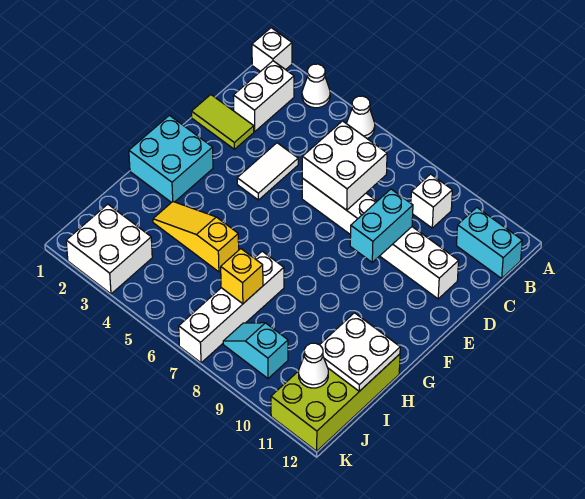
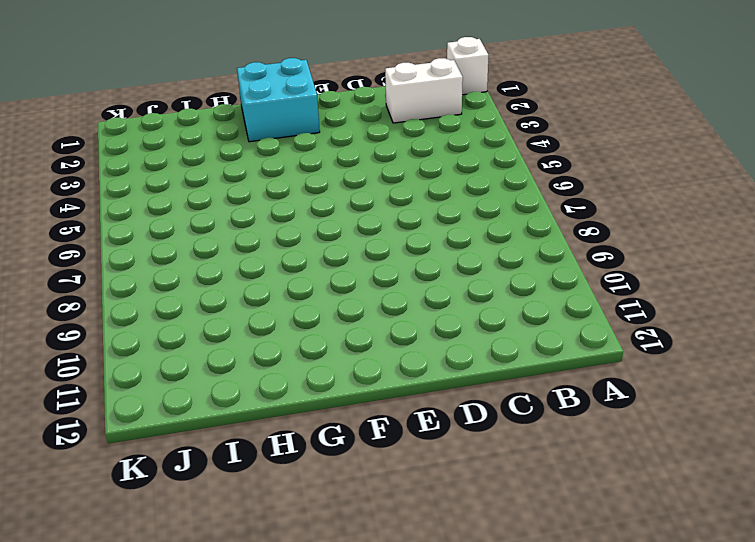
none -> white cone A3 level 1
none -> white cone A5 level 1
none -> white brick B9 level 1

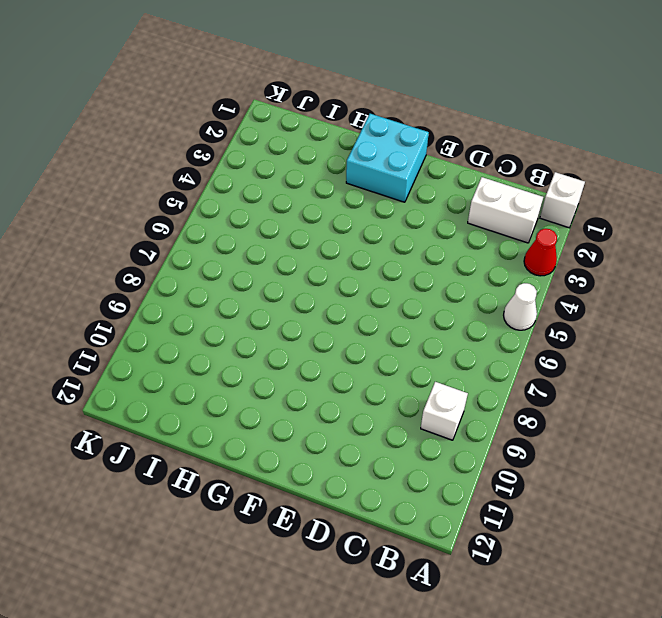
red cone A3 level 1 -> white cone A3 level 1
none -> cyan brick B11:B12 level 1
none -> lime tile D1:D2 level 1
none -> white tile D4:E4 level 1

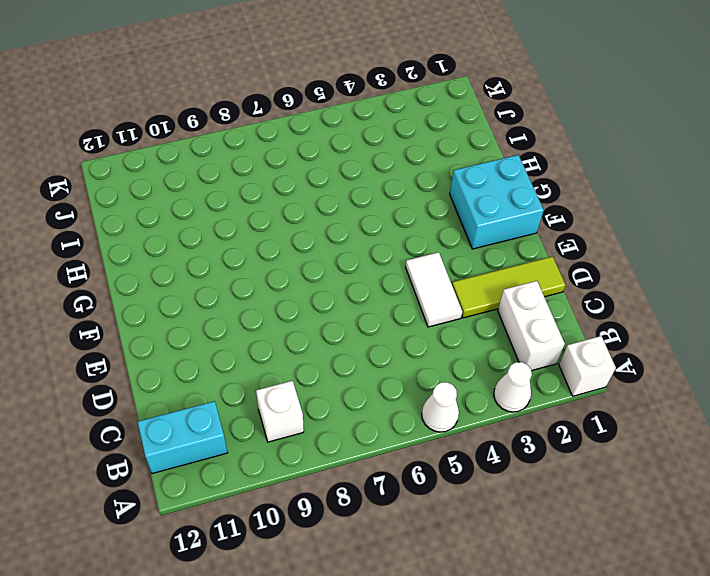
lime tile D1:D3 level 1 -> lime tile D1:D2 level 1
none -> white brick D6:D11 level 1
none -> yellow slope H3:H5 level 1 top 5
none -> white brick H7:K7 level 1

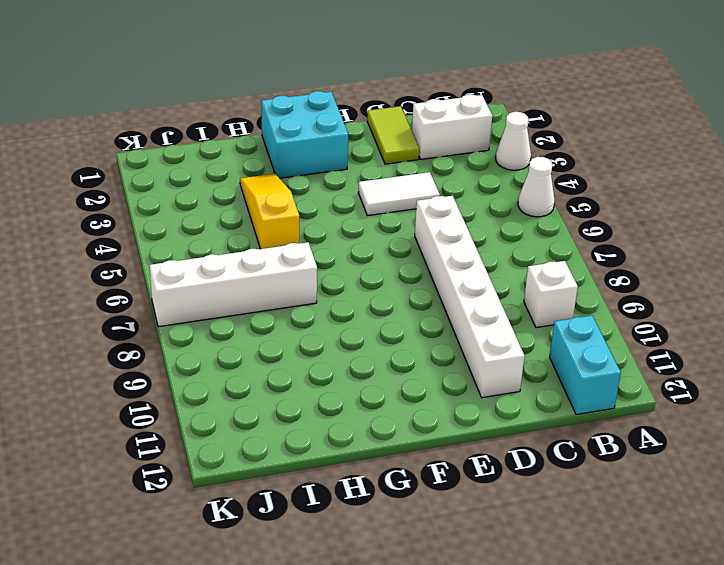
none -> white brick A1 level 1
none -> lime brick H11:K12 level 1
none -> white brick J2:K3 level 1

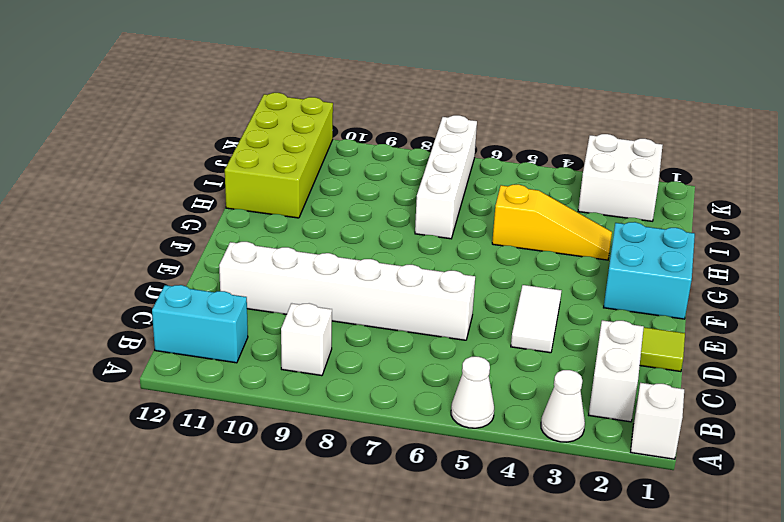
none -> cyan slope J8:J9 level 1 top 9
none -> white brick C6:D7 level 2
none -> cyan brick D9:E9 level 2

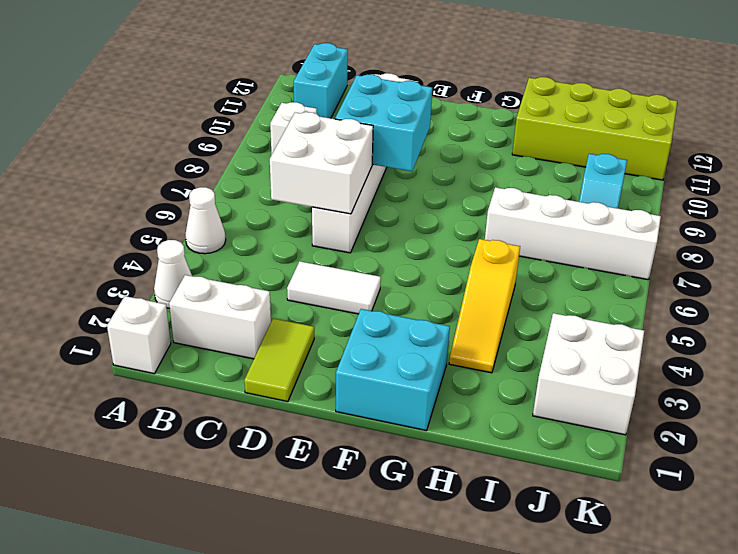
cyan brick D8:E9 level 2 -> cyan brick D9:E9 level 2
none -> white plate H11:I12 level 2
none -> yellow brick I7 level 2
none -> white cone J11 level 2

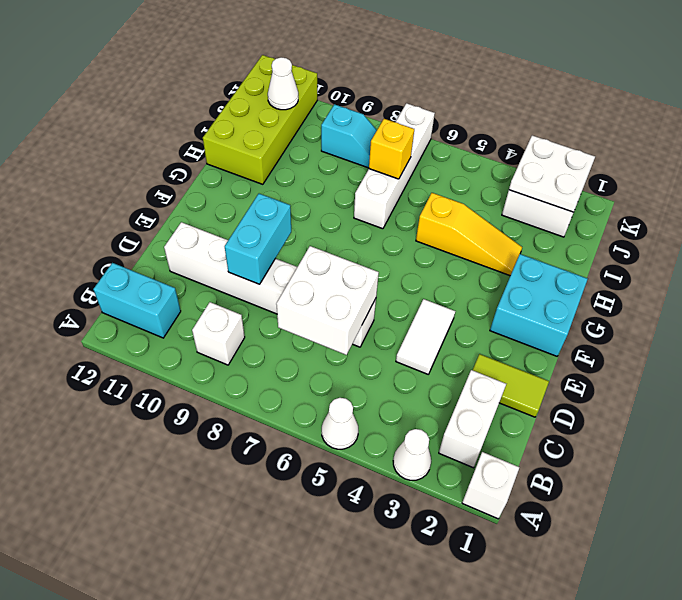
white plate J2:K3 level 2 -> white plate H11:I12 level 2

